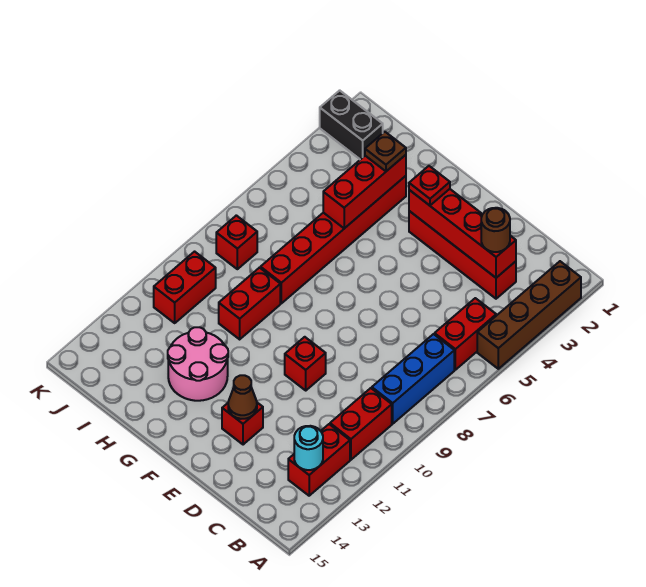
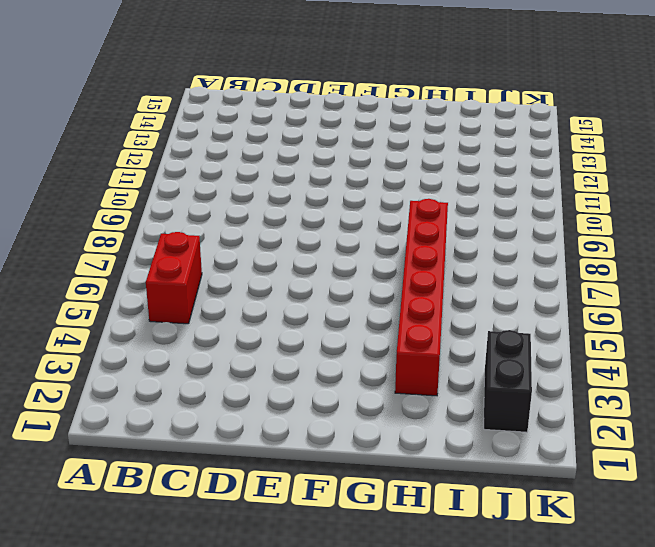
black brick J2:J3 level 1 -> black brick J2:K2 level 1
none -> brown brick A2:A5 level 1
none -> blue brick B7:B9 level 1
none -> red brick B10:B11 level 1

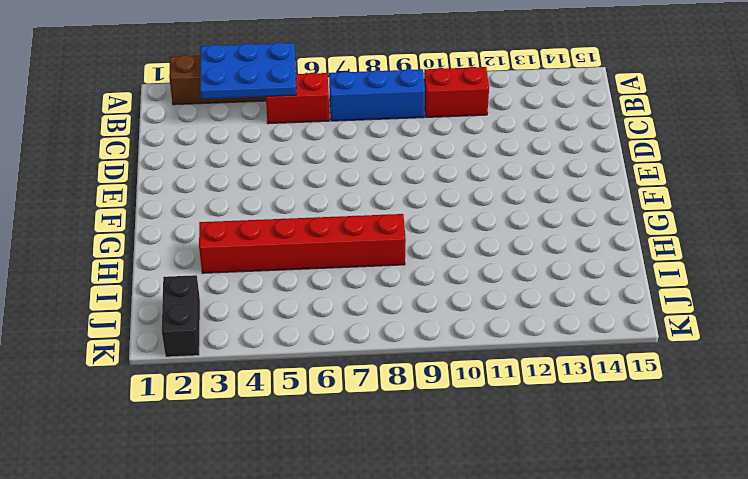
blue plate A3:B5 level 2 -> none
none -> red brick B12:B13 level 1
none -> red brick C3:F3 level 1
none -> red brick E10 level 1

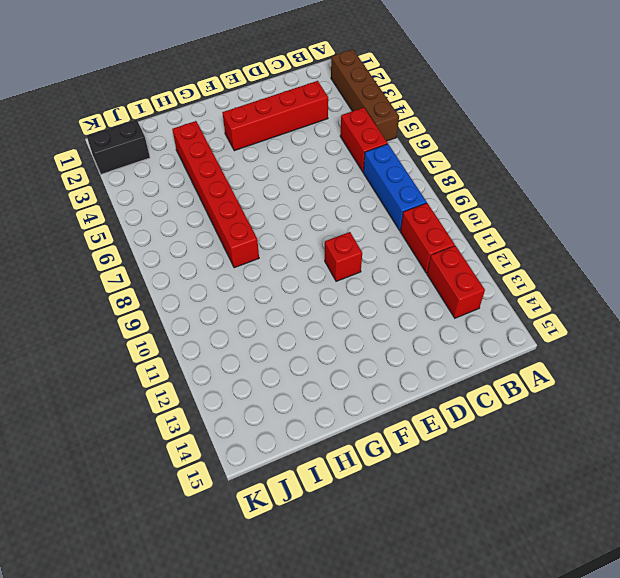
none -> red brick E13 level 1
none -> pink round brick G12:H13 level 1
none -> red brick H9:H10 level 1

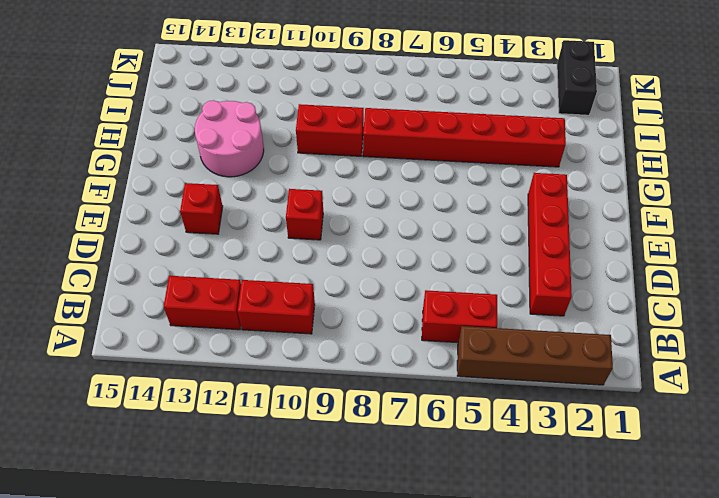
none -> blue brick B7:B9 level 1
none -> red brick J8 level 1
none -> red brick J10:J11 level 1

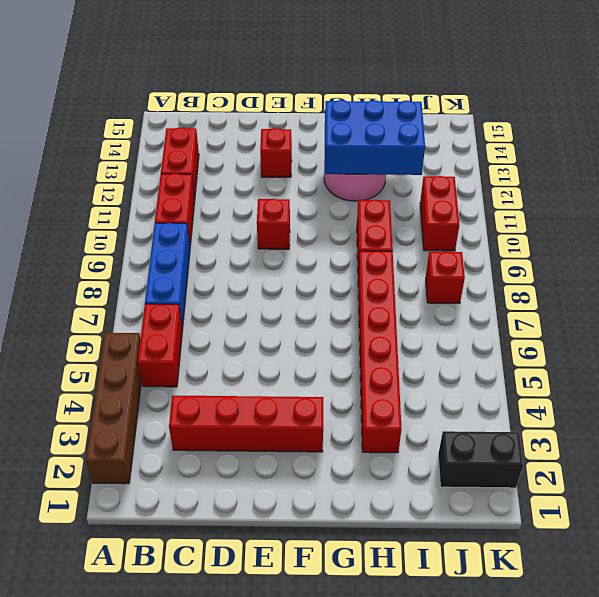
blue brick G12:I13 level 2 -> none
none -> cyan round brick B13 level 2
none -> red brick C3:F3 level 2
none -> brown cone E13 level 2

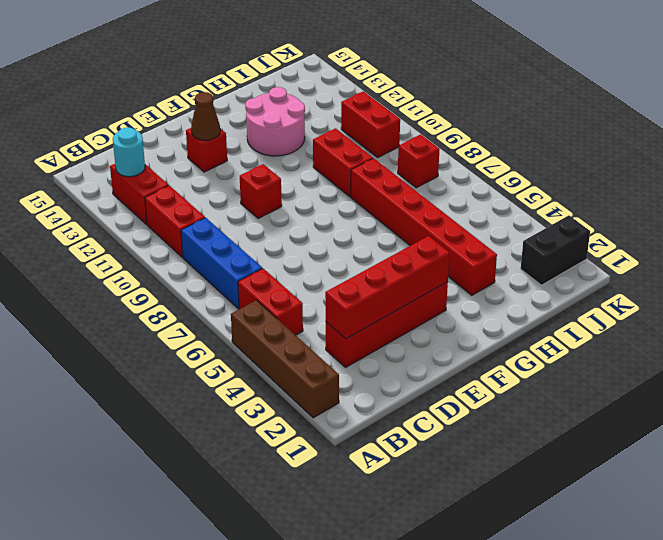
none -> red brick H3:H5 level 2
none -> brown round brick C3 level 3
none -> red plate F3 level 3

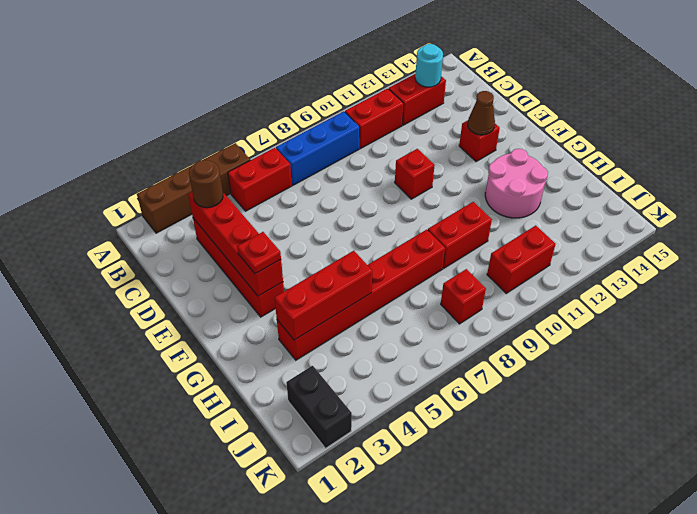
none -> brown plate H3 level 3

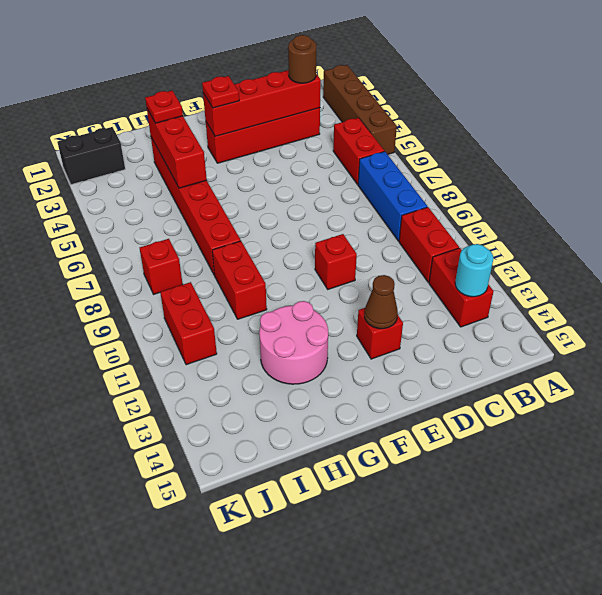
red plate H3 level 3 -> brown plate H3 level 3

